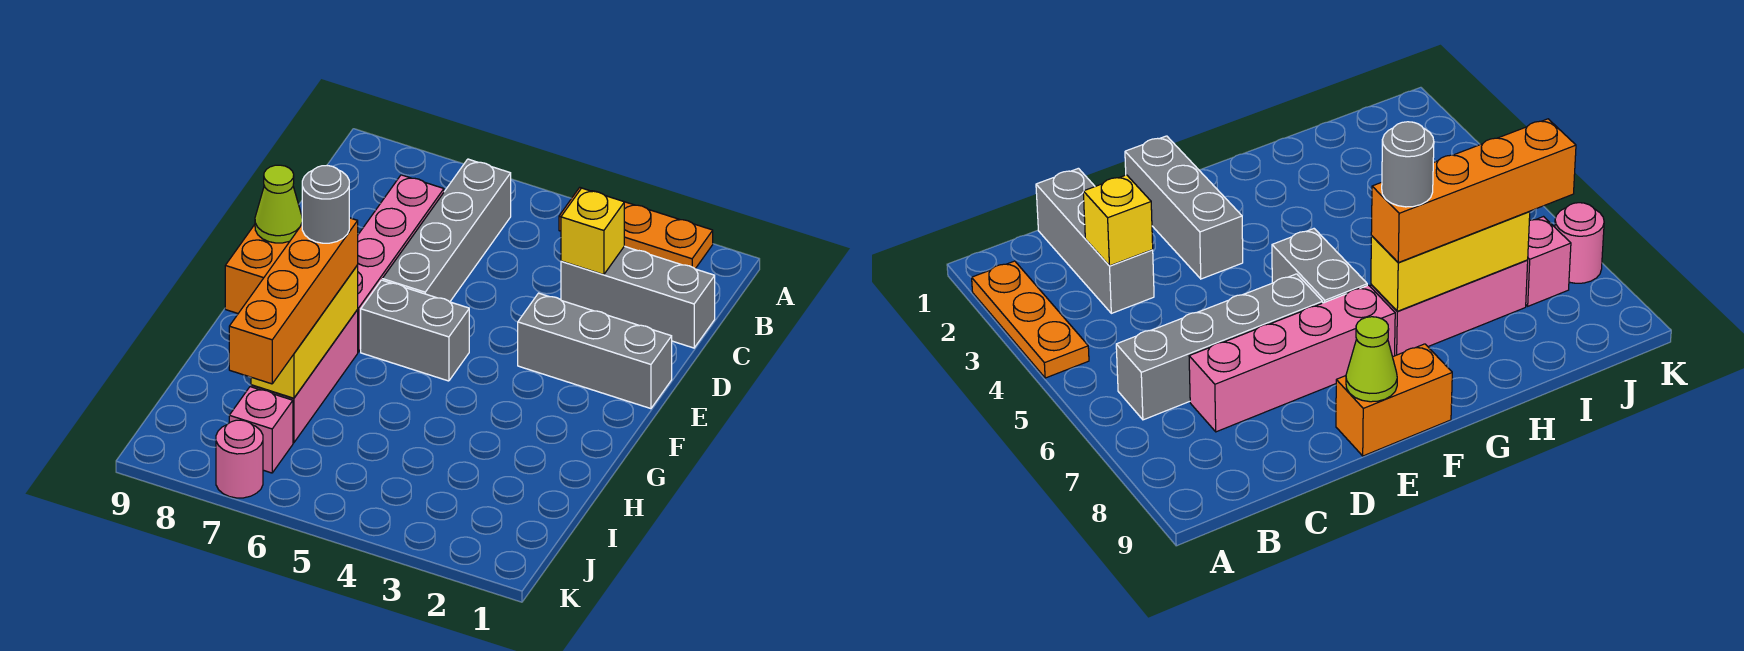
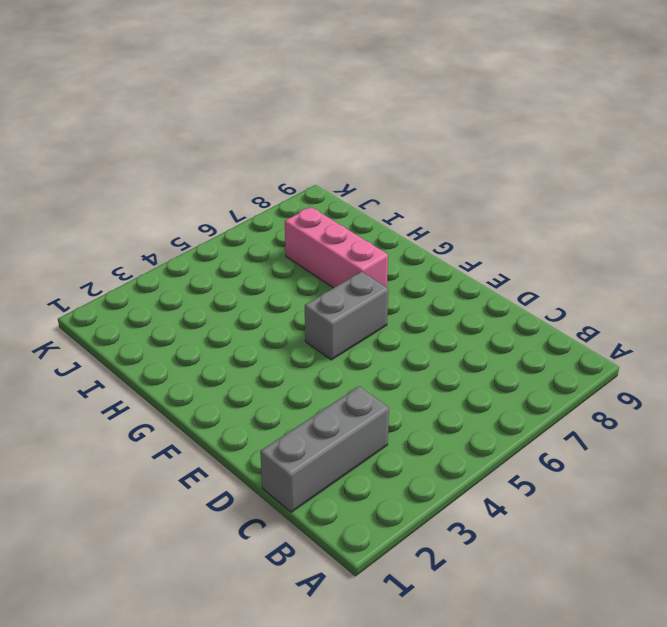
none -> orange plate A2:A4 level 1
none -> grey brick B6:E6 level 1
none -> pink brick C7:F7 level 1

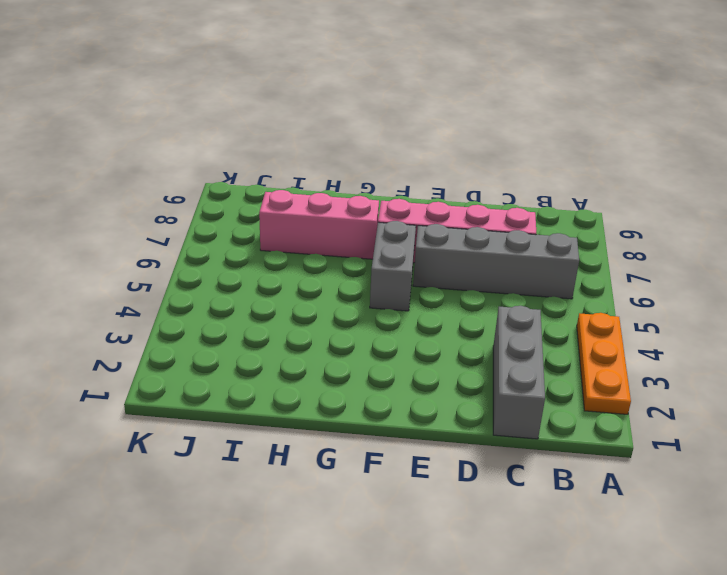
none -> grey brick E1:E3 level 1
none -> orange brick E9:F9 level 1
none -> pink brick J7 level 1

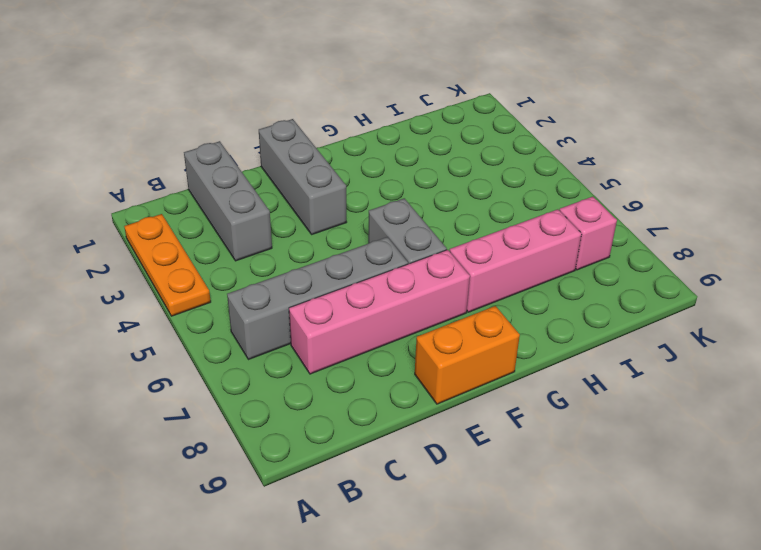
none -> pink round brick K7 level 1
none -> yellow brick C3 level 2
none -> lime cone E9 level 2

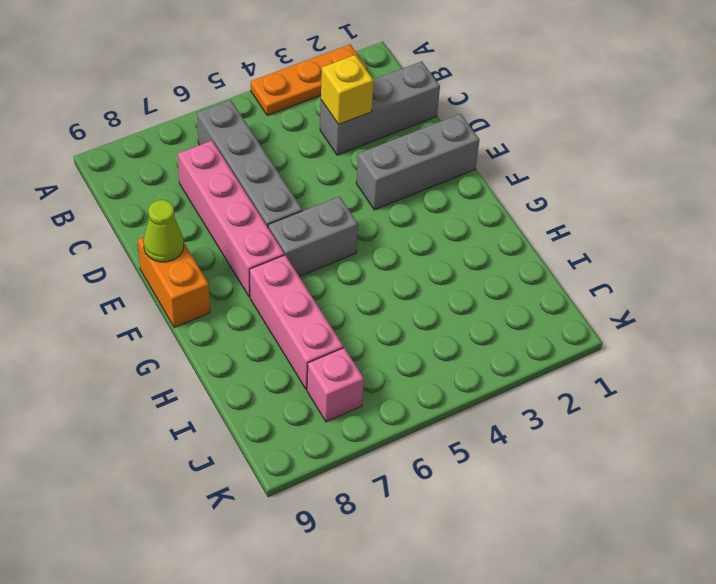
none -> pink round brick K7 level 1
none -> yellow brick G7:I7 level 2
none -> orange brick G7:J7 level 3

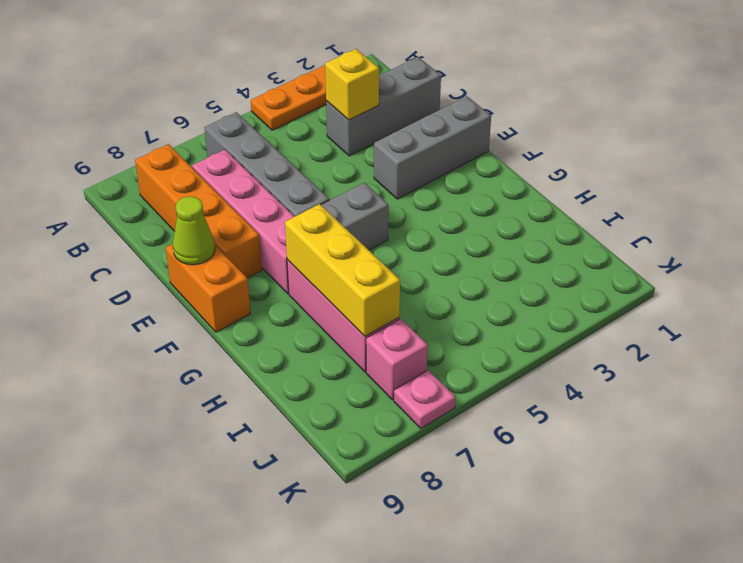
orange brick B8:E8 level 1 -> orange brick G7:J7 level 3
pink plate K7 level 1 -> pink round brick K7 level 1
none -> grey round brick G7 level 4

